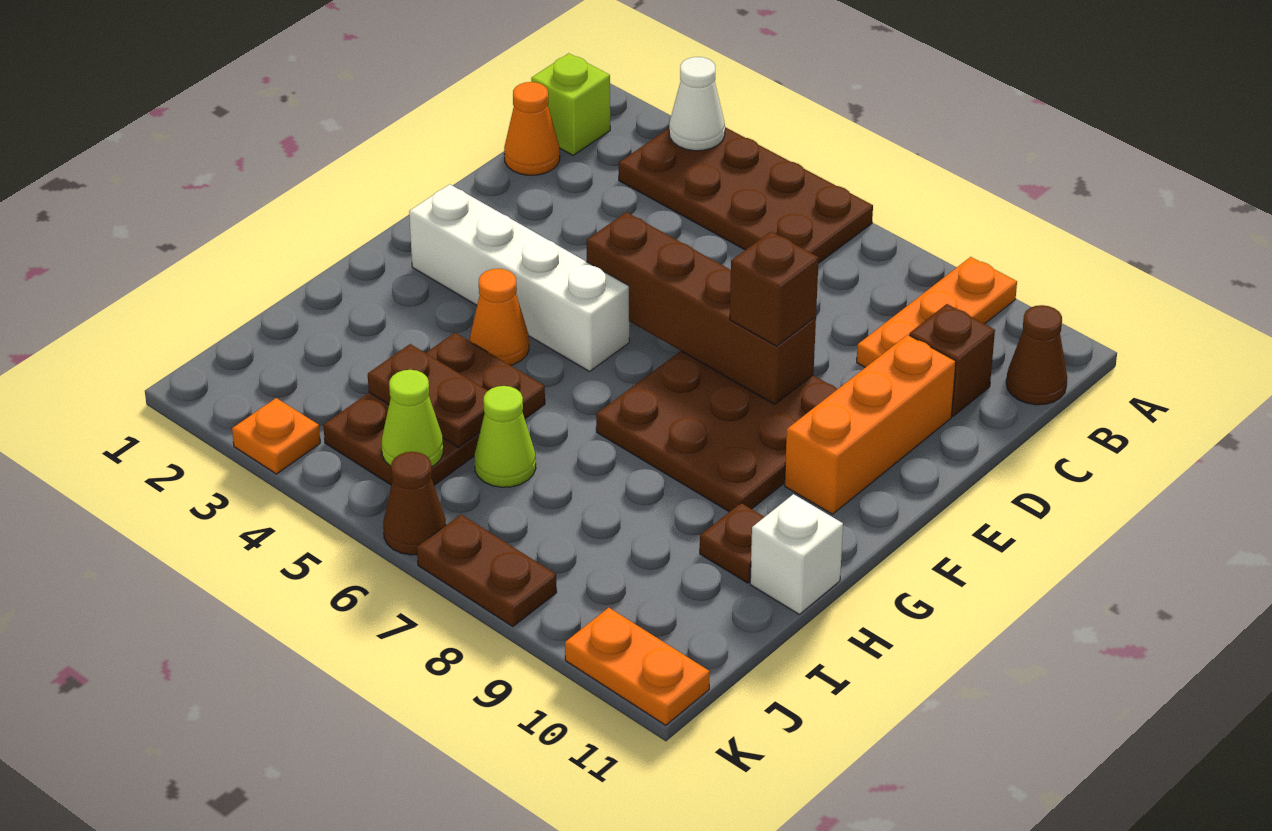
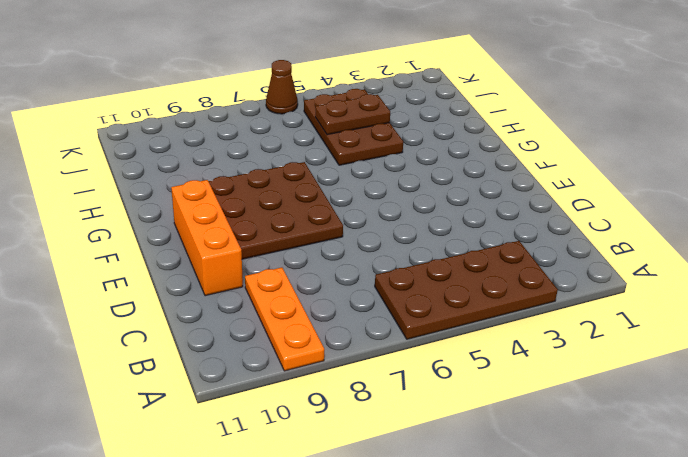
none -> lime brick B1 level 1
none -> brown cone B11 level 1
none -> orange cone C1 level 1

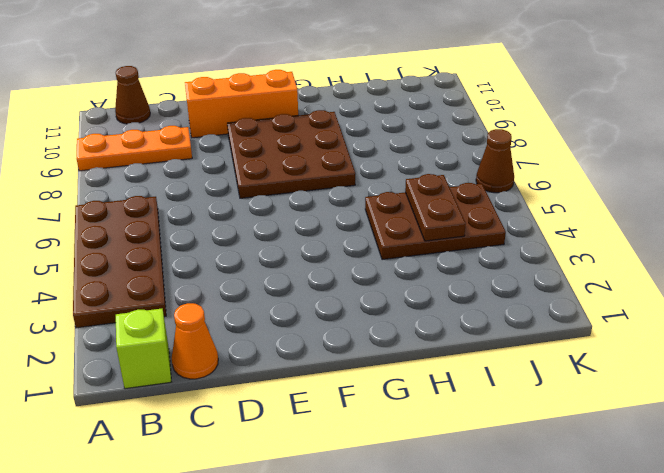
none -> brown brick C10 level 1
none -> white brick F2:F5 level 1
none -> orange cone G4 level 1

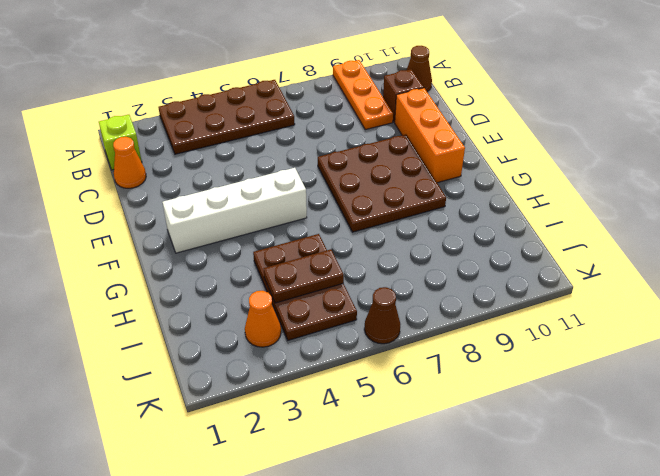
orange cone J3 level 1 -> orange cone G4 level 1
none -> brown plate H10 level 1
none -> white brick H11 level 1
none -> lime cone I6 level 1

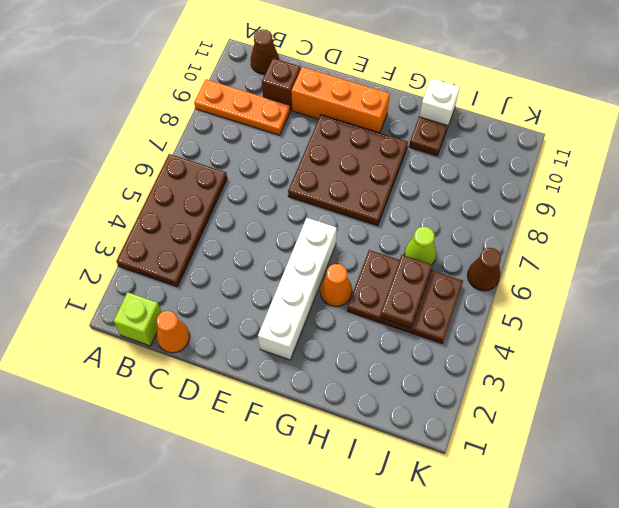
none -> orange plate K3 level 1
none -> brown plate K7:K8 level 1
none -> orange plate K10:K11 level 1

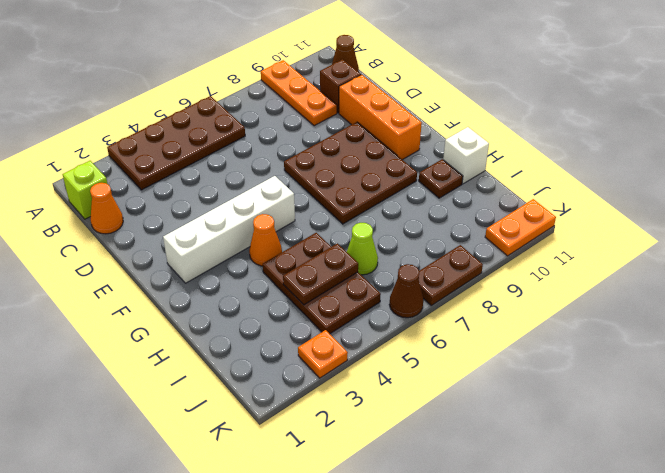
none -> white cone A3 level 2
none -> brown brick E5:E8 level 2
none -> lime cone J5 level 2

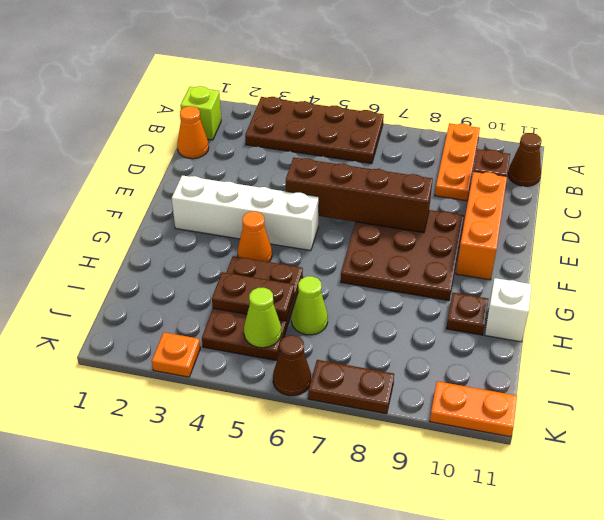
none -> white cone A3 level 2
none -> brown brick E8 level 3

